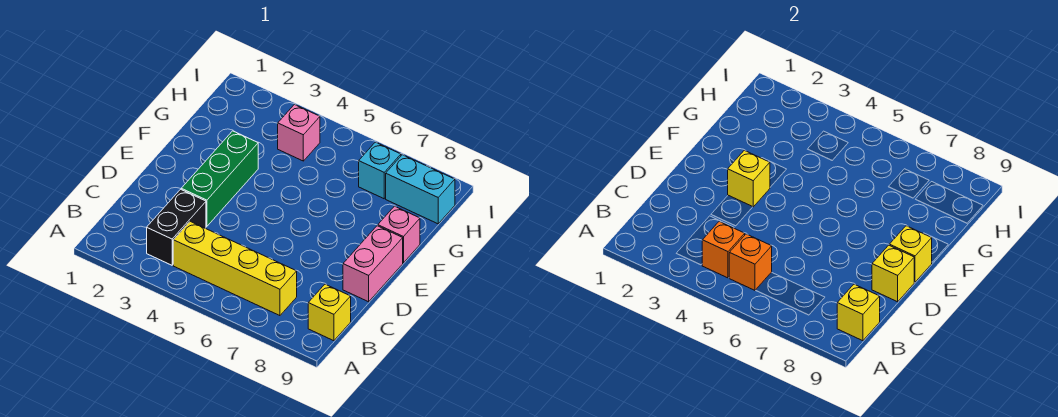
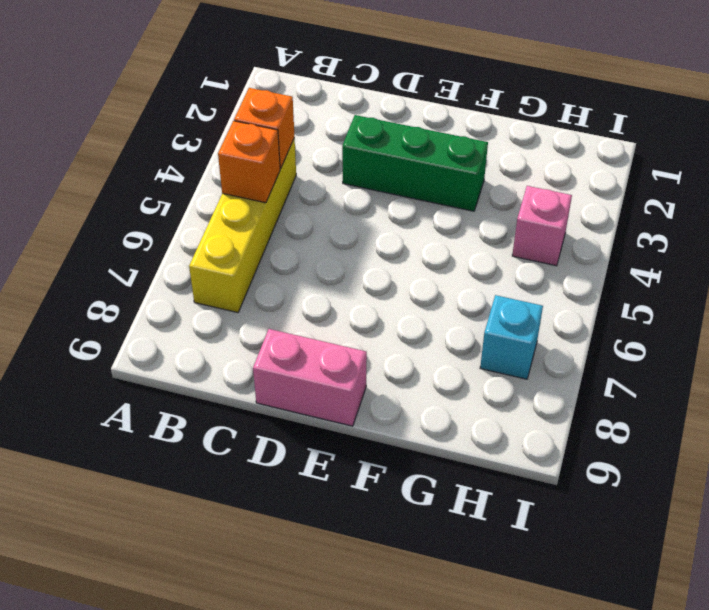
none -> black brick B3:C3 level 1
none -> yellow brick B9 level 1
none -> pink brick F9 level 1

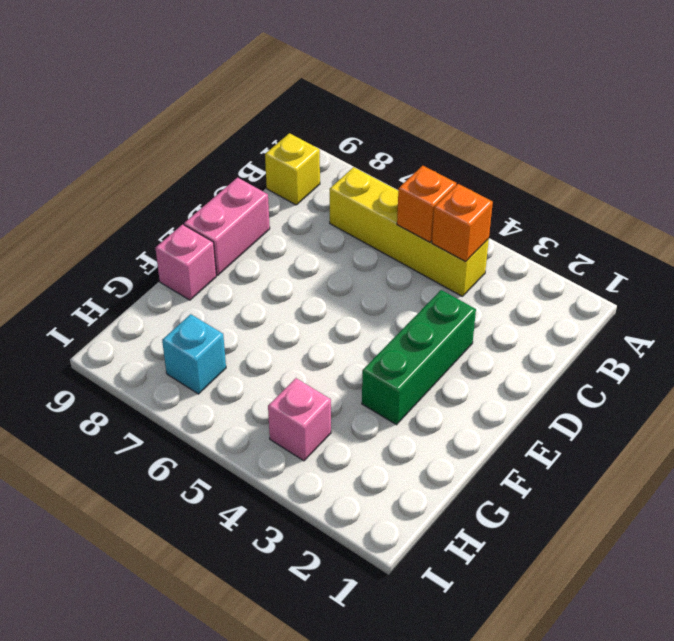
none -> black brick B3:C3 level 1
none -> cyan brick H8:H9 level 1
none -> yellow brick B9 level 2

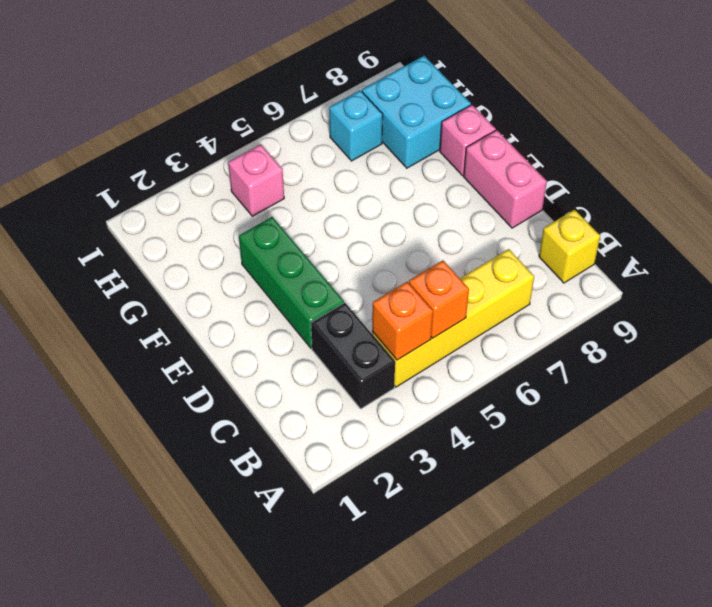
cyan brick G8:H9 level 1 -> cyan brick H8:H9 level 1
none -> yellow brick B9 level 2
none -> yellow brick D9 level 2
none -> yellow brick E3 level 2

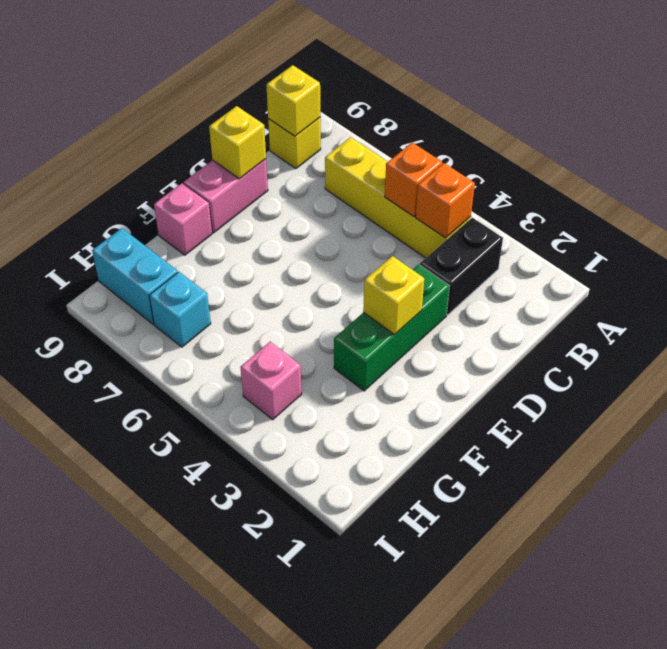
none -> yellow brick E9 level 2

